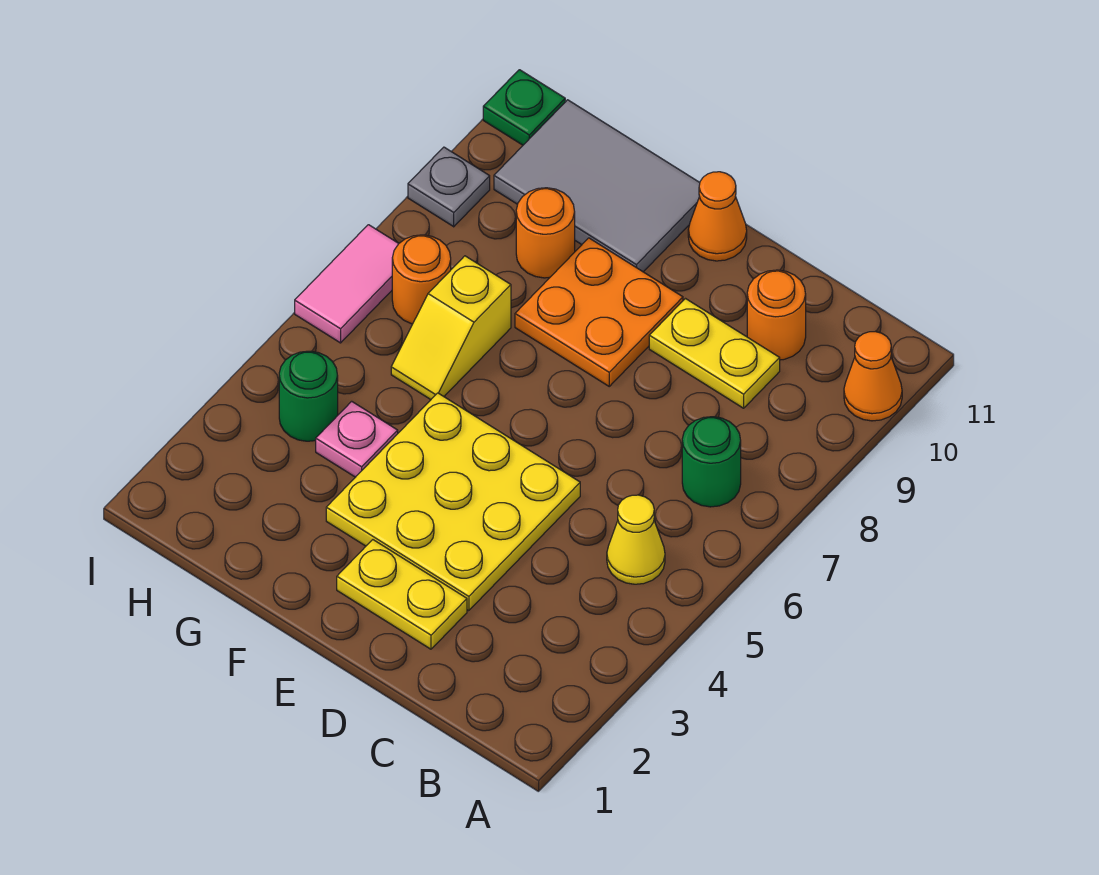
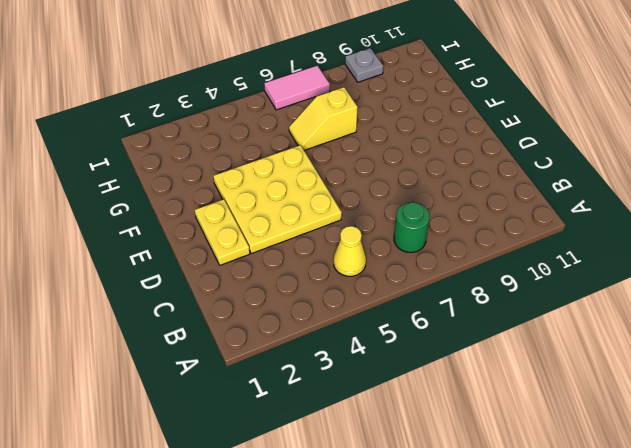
none -> orange cone A10 level 1
none -> yellow plate C9:D9 level 1
none -> orange round brick C10 level 1

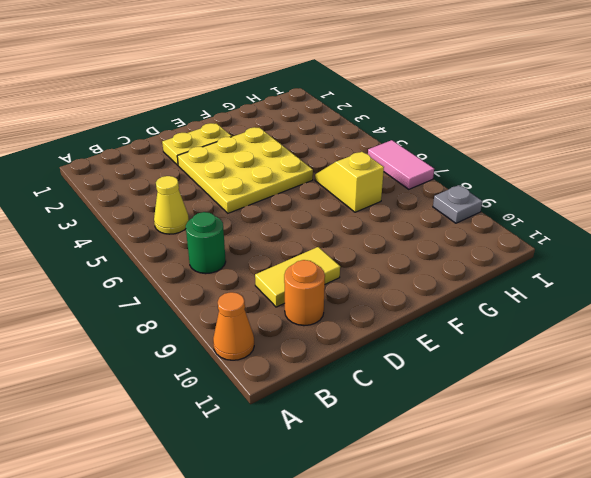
yellow tile C9:D9 level 1 -> yellow plate C9:D9 level 1
none -> orange plate E8:F9 level 1
none -> orange cone E11 level 1
none -> grey tile F10:H11 level 1

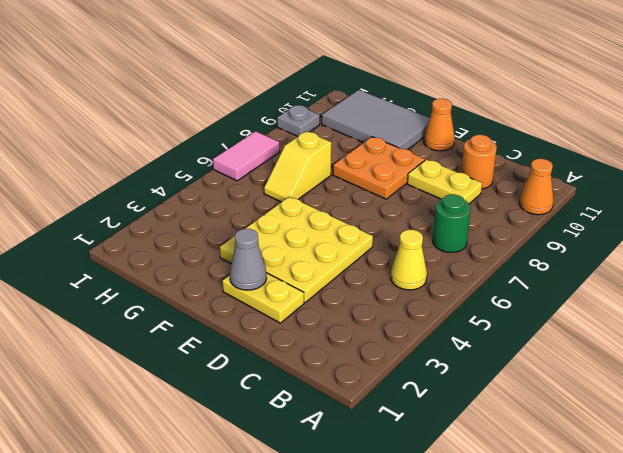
grey cone E2 level 2 -> none
none -> pink plate G4 level 1
none -> orange round brick G9 level 1
none -> green round brick H4 level 1

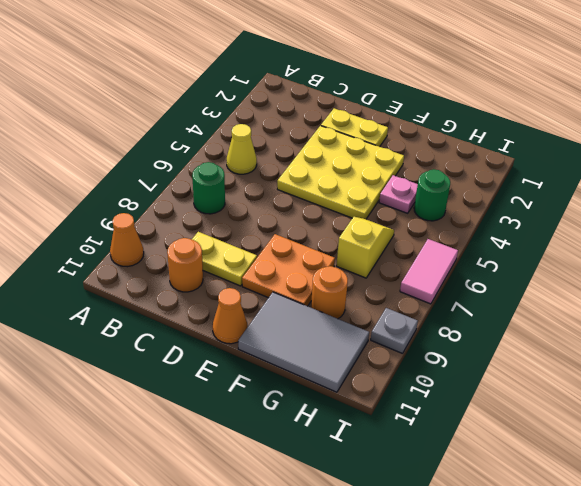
none -> orange round brick H7 level 1
none -> green plate I11 level 1

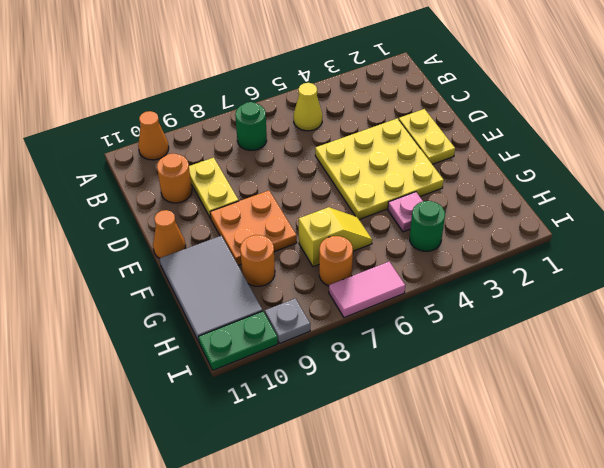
green plate I10:I11 level 1 -> green plate I11 level 1

